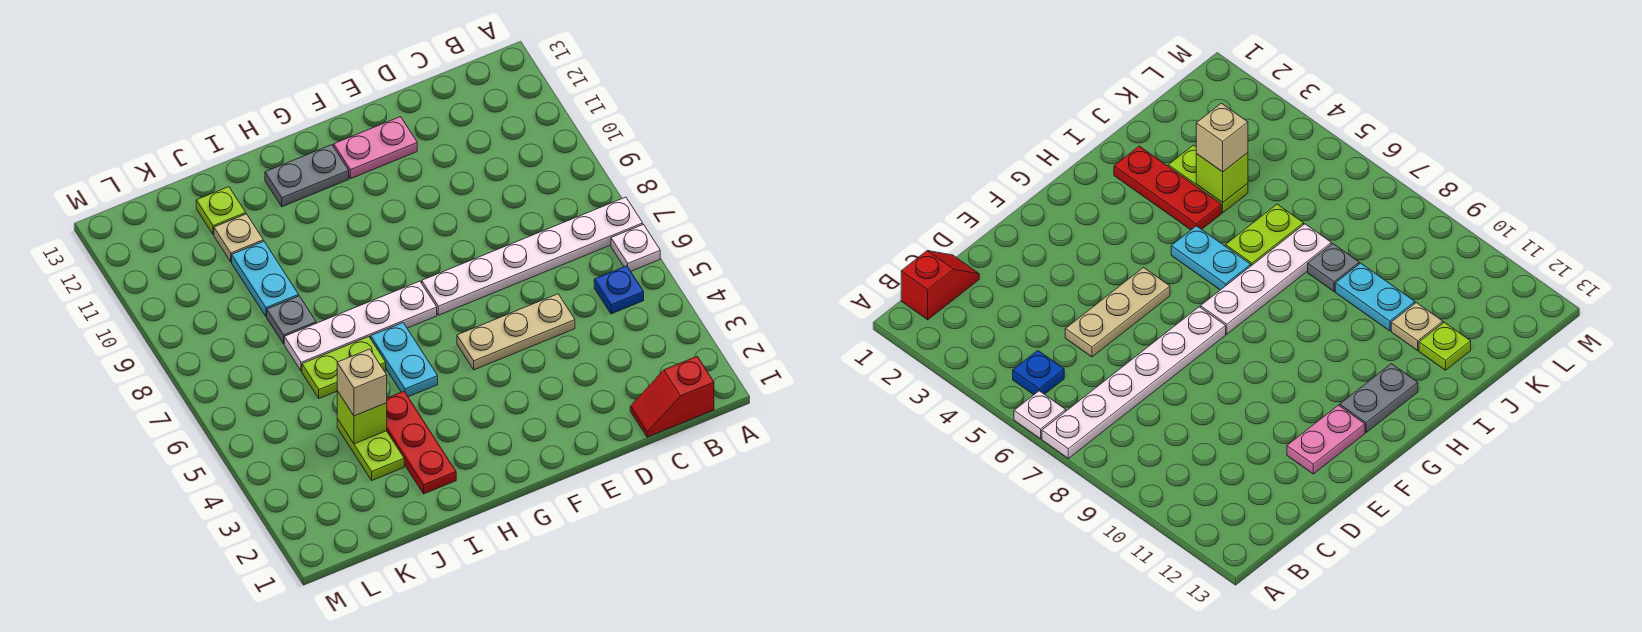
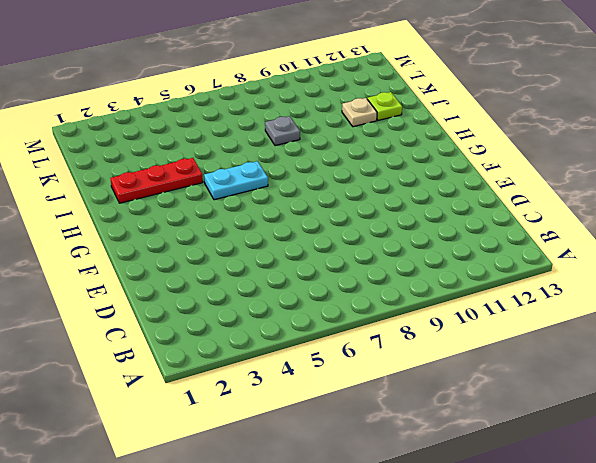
none -> white plate A6 level 1
none -> white plate A7:F7 level 1
none -> red slope B1:C1 level 1 top B

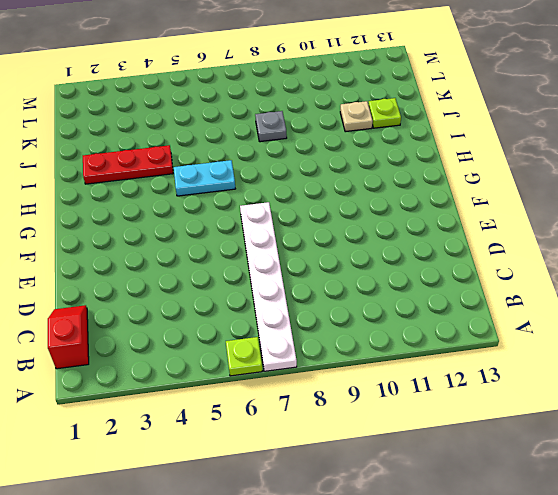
lime plate A6 level 1 -> white plate A6 level 1
none -> blue plate B5 level 1
none -> tan plate D5:F5 level 1
none -> pink plate E12:F12 level 1

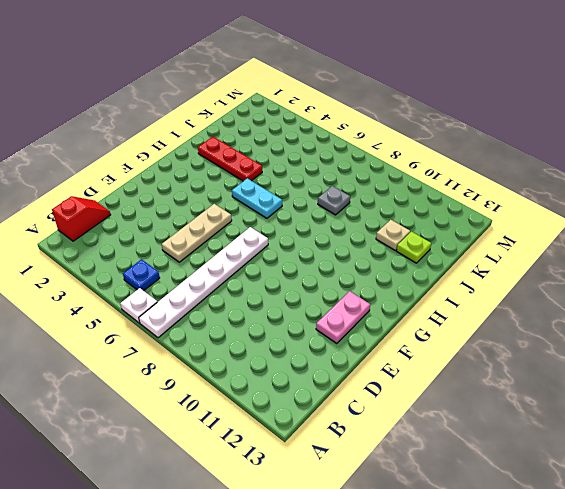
none -> white plate G7:J7 level 1
none -> grey plate G12:H12 level 1
none -> lime plate I6:J6 level 1

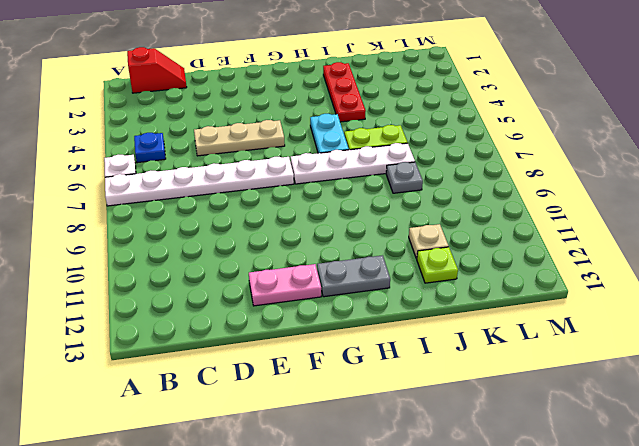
none -> lime plate J3:J4 level 1
none -> cyan plate J9:J10 level 1
none -> lime brick J4 level 2

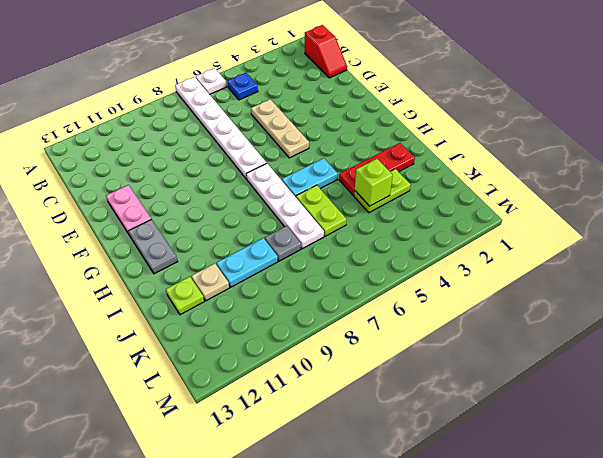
none -> tan brick J4 level 3

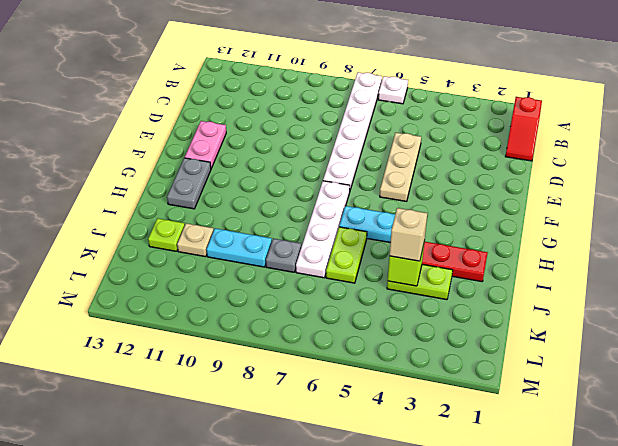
none -> blue plate B5 level 1

